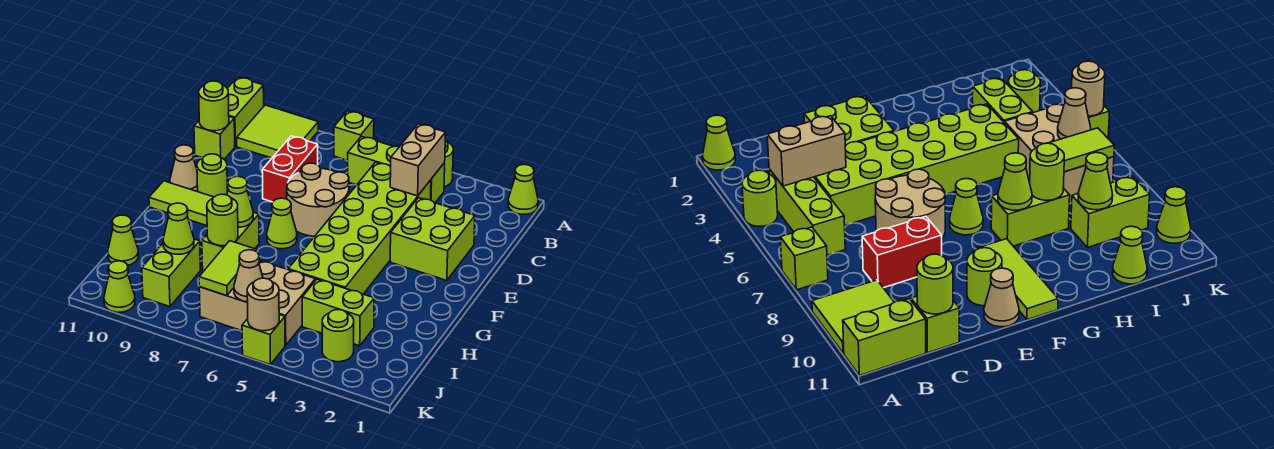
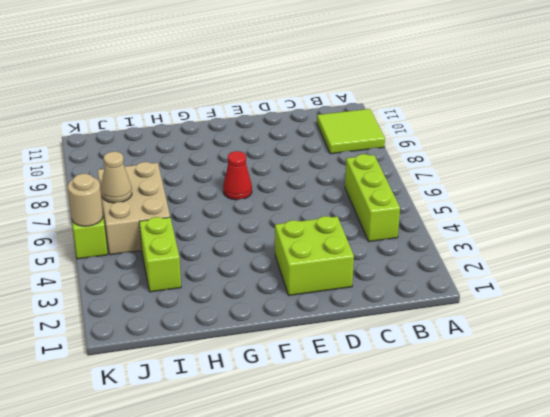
red cone F7 level 1 -> lime cone F7 level 1
none -> lime cone A1 level 1
none -> lime round brick A4 level 1
none -> lime brick A7 level 1
none -> lime brick A11:B11 level 1

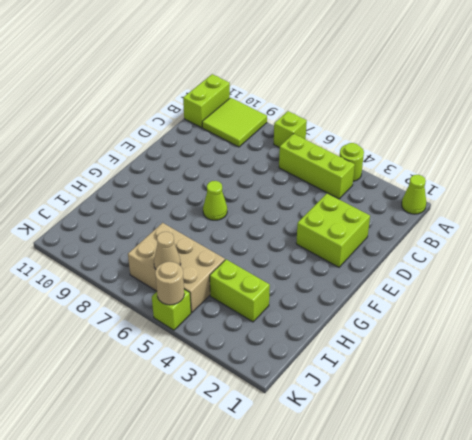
none -> lime brick C4:H5 level 1
none -> red brick C8:D8 level 1
none -> lime brick C11 level 1
none -> tan round brick D6:E7 level 1

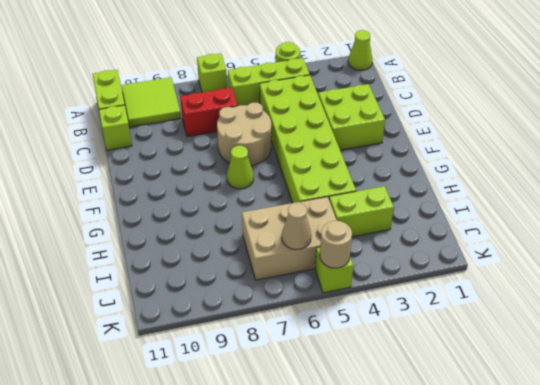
red brick C7:C8 level 1 -> red brick C8:D8 level 1
none -> lime round brick E10 level 1
none -> tan cone E11 level 1
none -> lime tile F9:F11 level 1
none -> lime brick G8:H8 level 1

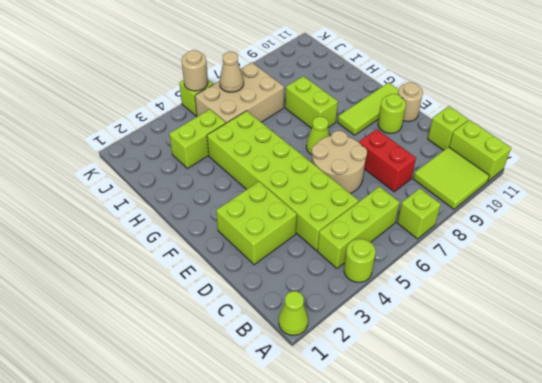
tan round brick E11 level 1 -> tan cone E11 level 1
none -> lime brick I9:J9 level 1
none -> lime cone I11 level 1
none -> lime round brick J3 level 1
none -> lime cone K10 level 1

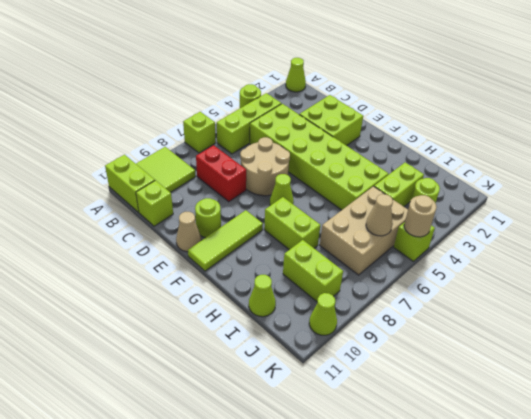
none -> tan brick B4:C4 level 2
none -> lime round brick C11 level 2
none -> lime cone G8 level 2
none -> lime round brick H8 level 2

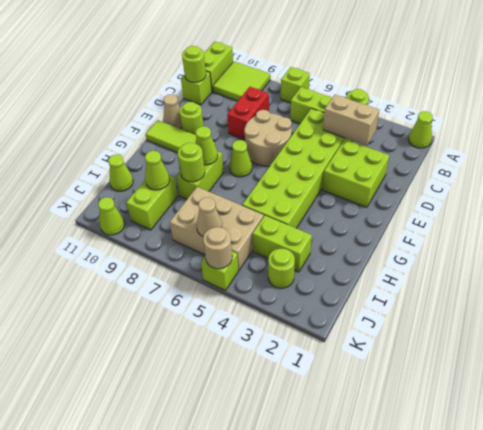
tan brick C3:C4 level 2 -> tan brick B4:C4 level 2
none -> lime tile I7:J7 level 2

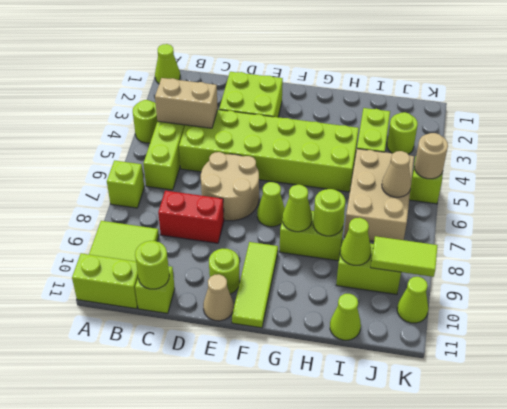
lime tile J9:K9 level 2 -> lime tile I7:J7 level 2

